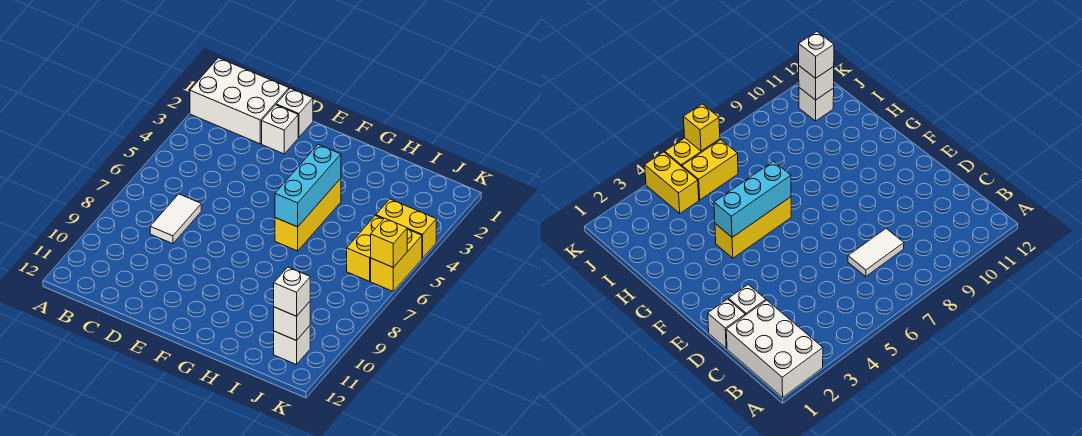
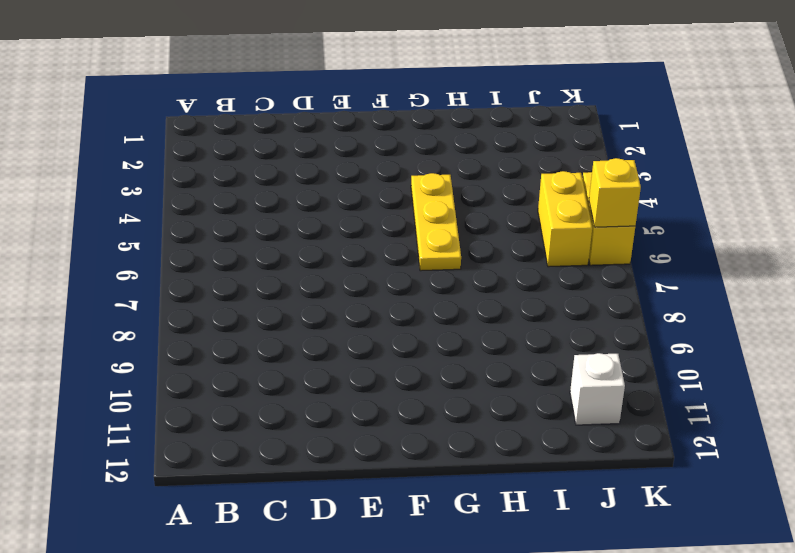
yellow plate G4:G6 level 1 -> yellow brick G4:G6 level 1
none -> white brick A1:C2 level 1
none -> white tile C7:C8 level 1
none -> white brick D1 level 1

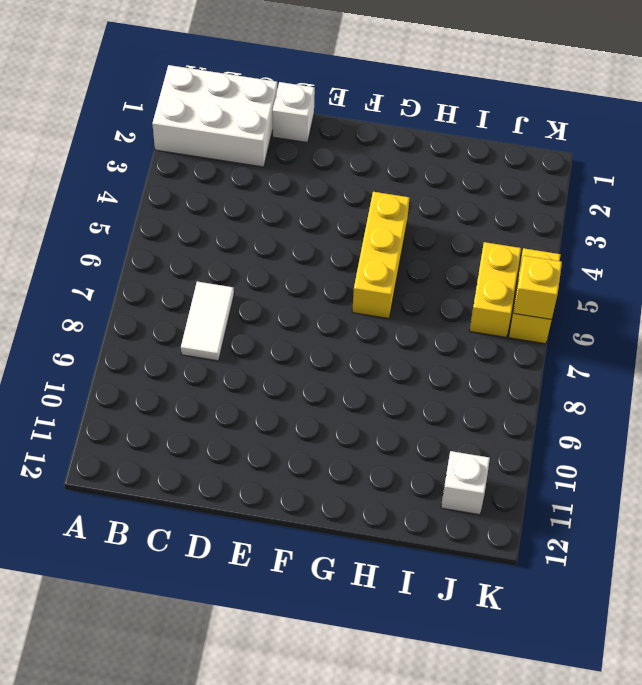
none -> white brick D2 level 1
none -> yellow brick J4:K4 level 1
none -> cyan brick G4:G6 level 2

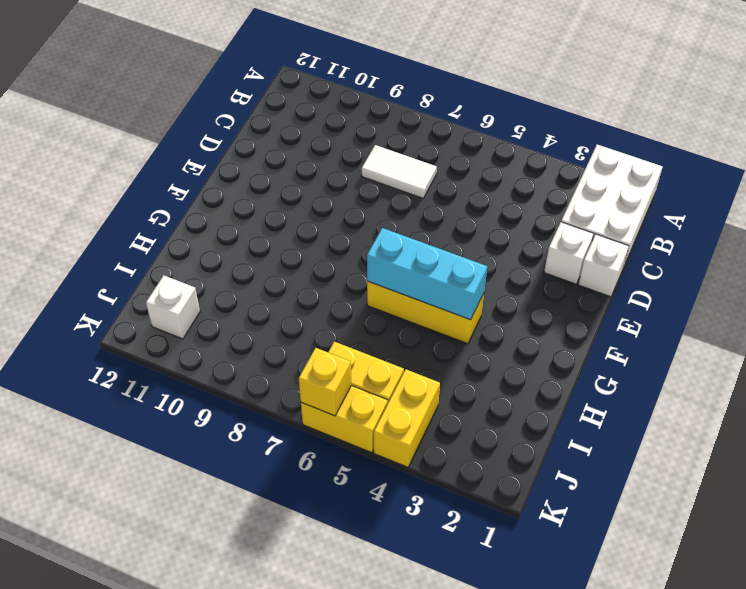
none -> white brick J11 level 2
none -> white brick J11 level 3

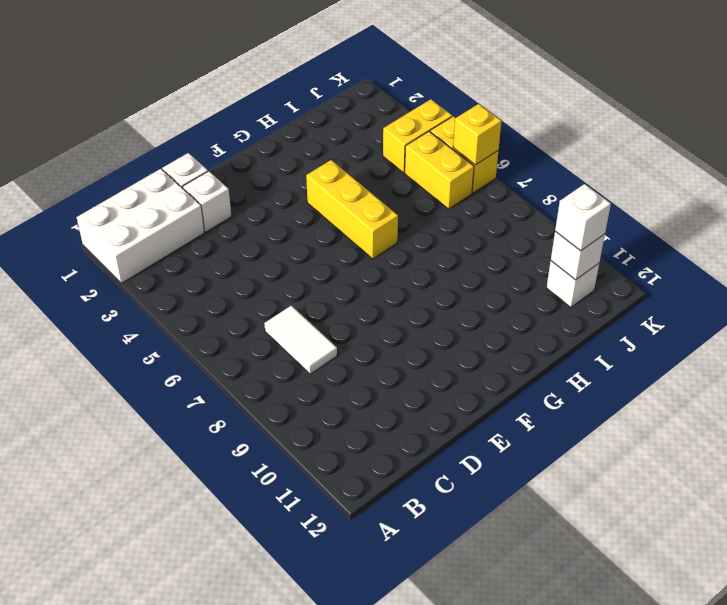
none -> cyan brick G4:G6 level 2

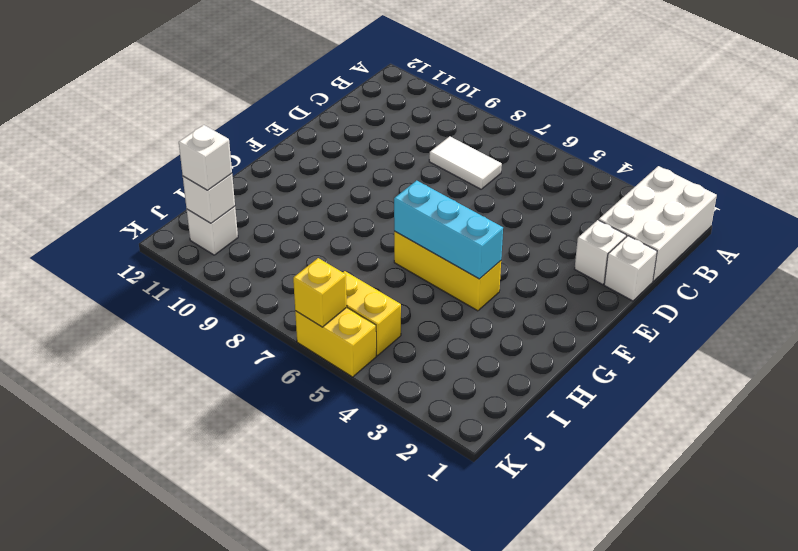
none -> yellow brick J4:K4 level 1

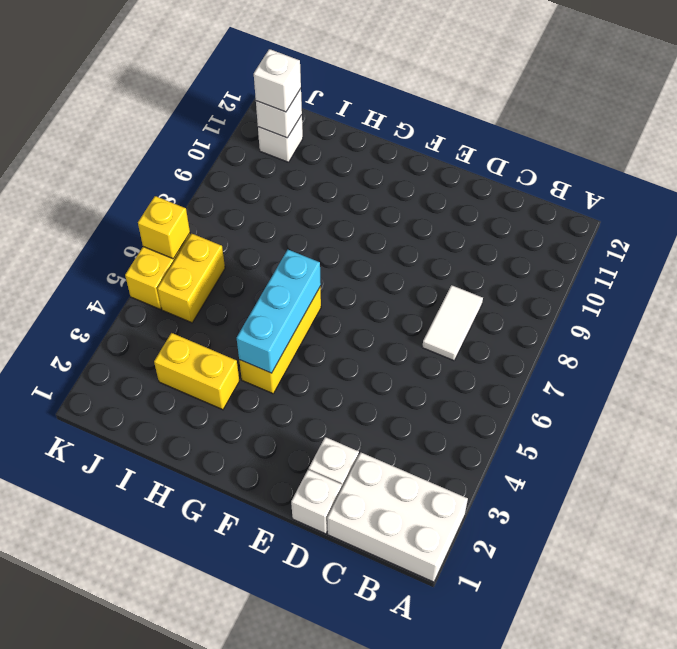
yellow brick H3:I3 level 1 -> yellow brick J4:K4 level 1

